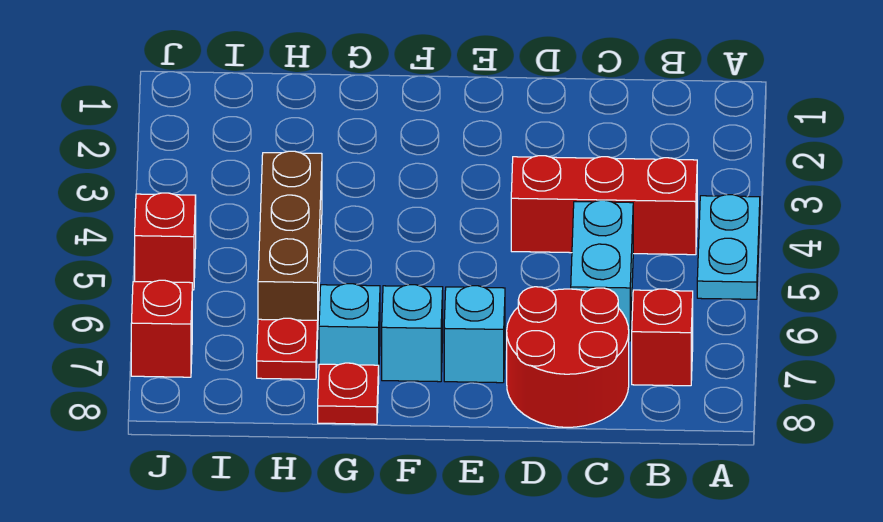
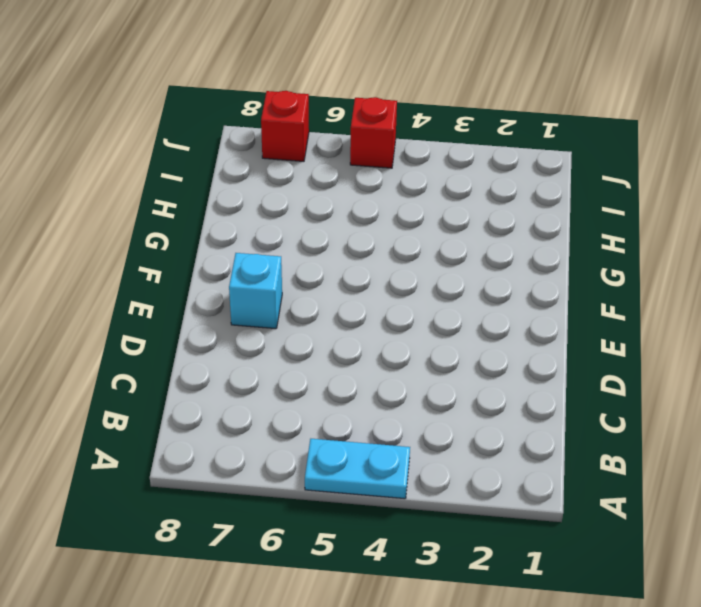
none -> red brick B4:D4 level 1
none -> red brick B7 level 1
none -> cyan brick C5:C6 level 1

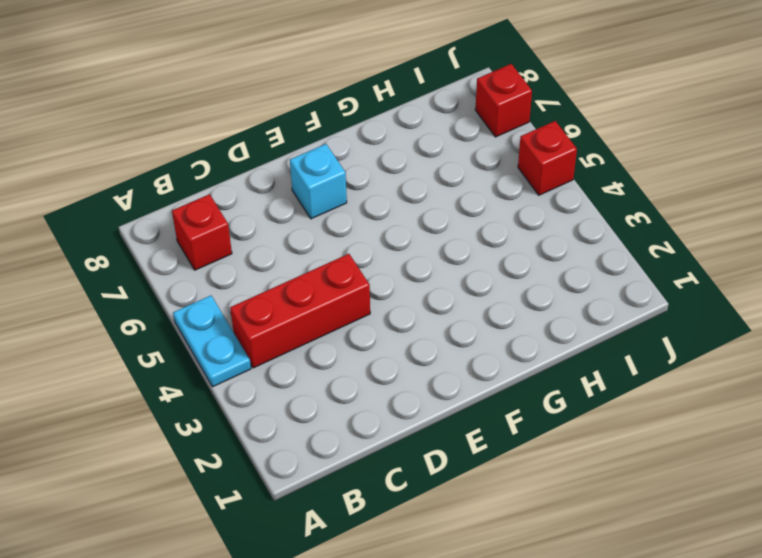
none -> cyan brick C5:C6 level 1
none -> red round brick C7:D8 level 1
none -> cyan brick F7 level 1

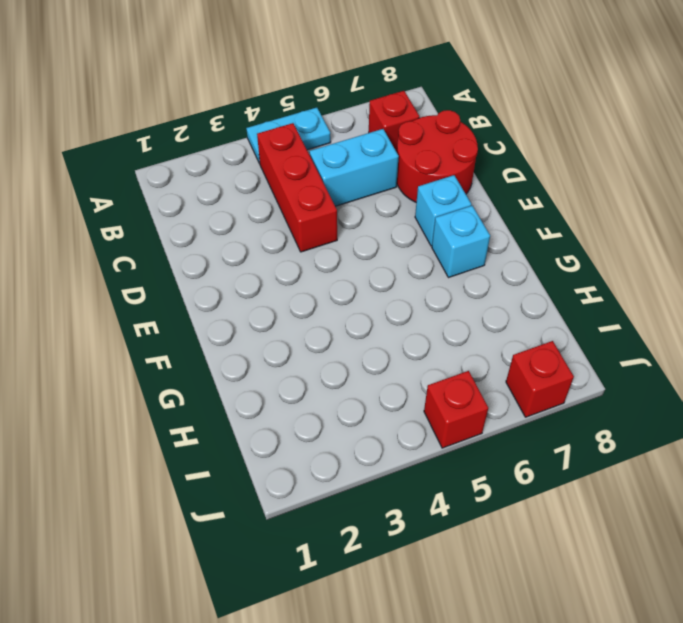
none -> cyan brick G7 level 1
none -> red plate G8 level 1
none -> brown brick H4:H6 level 1

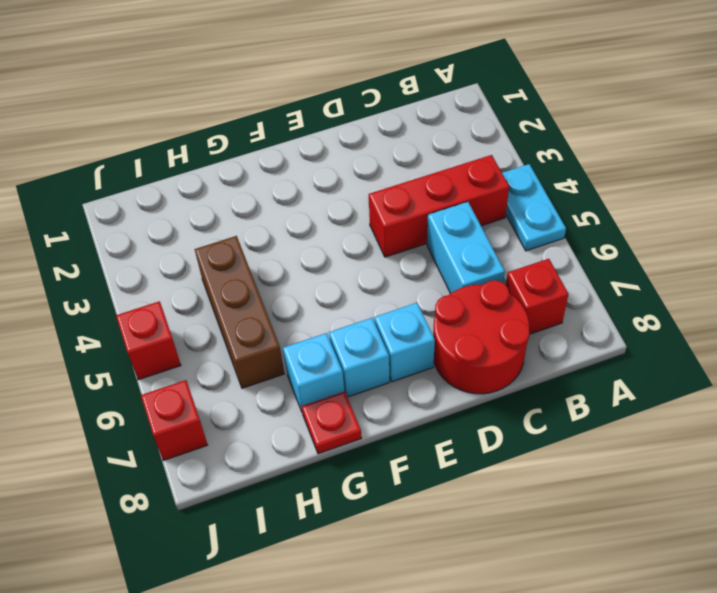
none -> red plate H7 level 1

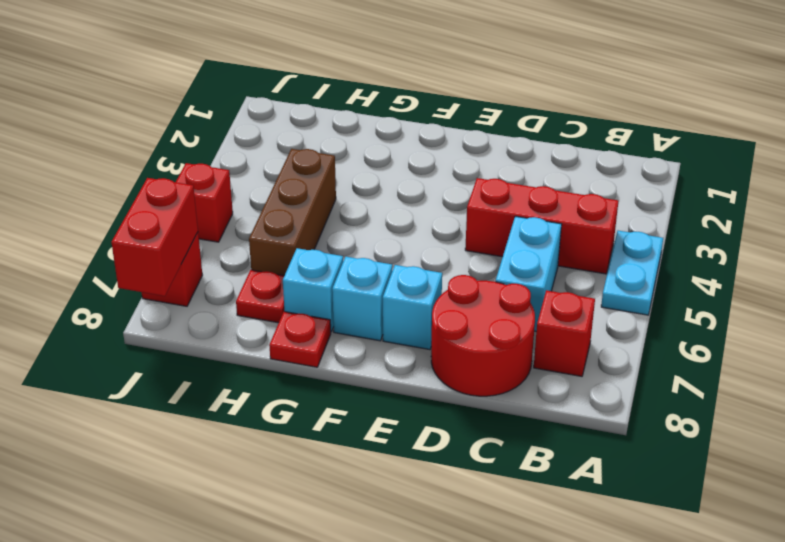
red brick J7:J8 level 2 -> none

